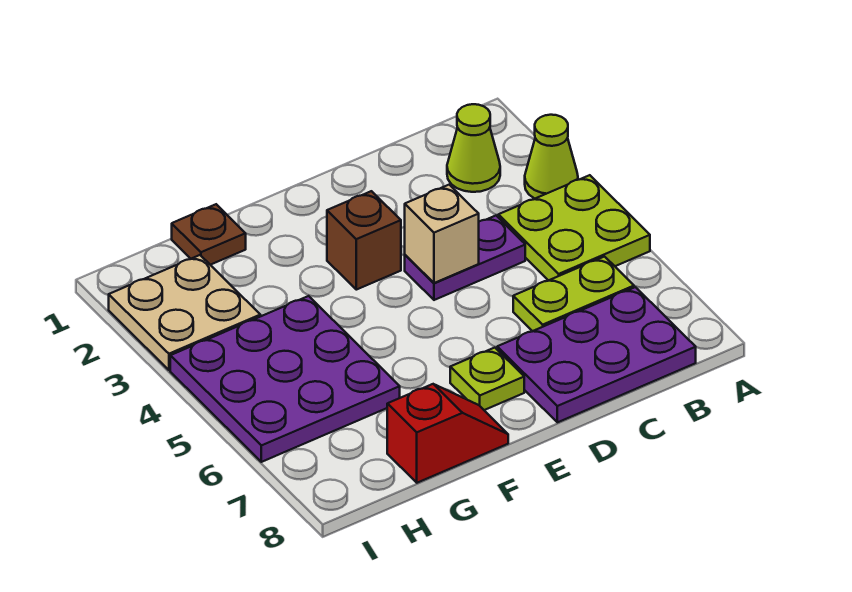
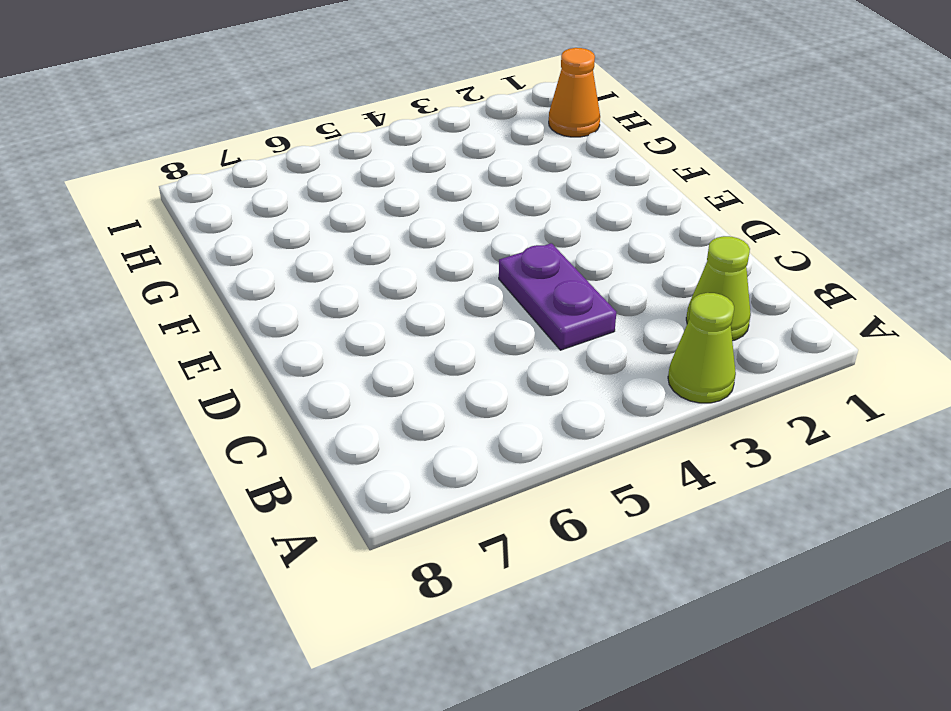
orange cone H1 level 1 -> none
none -> lime plate A4:B5 level 1
none -> lime plate B6:C6 level 1
none -> purple plate B7:D8 level 1

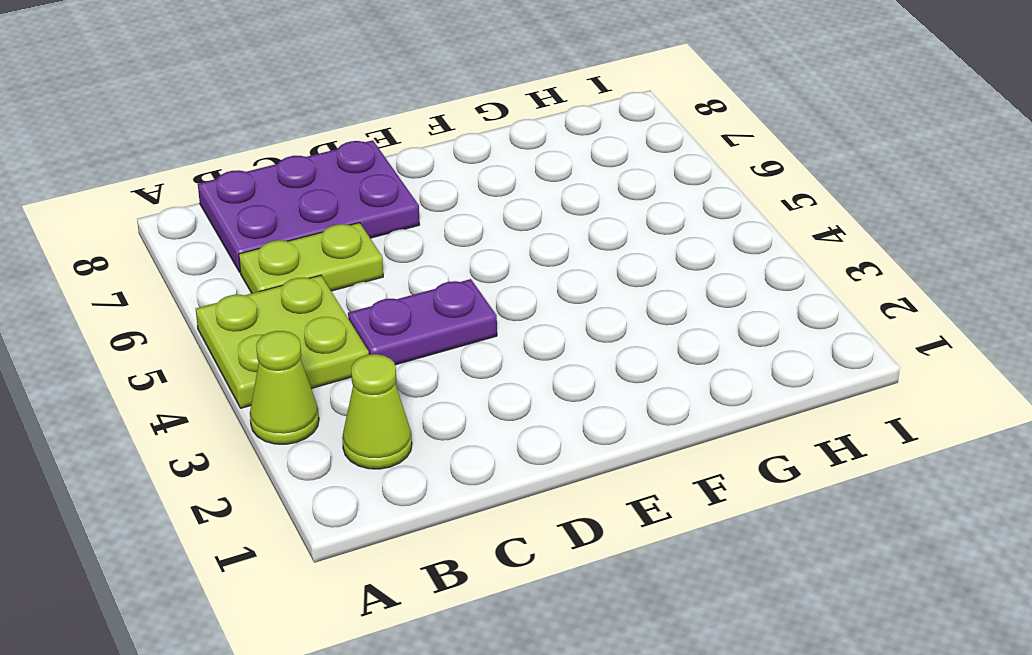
none -> brown brick E3 level 1
none -> lime plate E7 level 1
none -> red slope F8:G8 level 1 top G

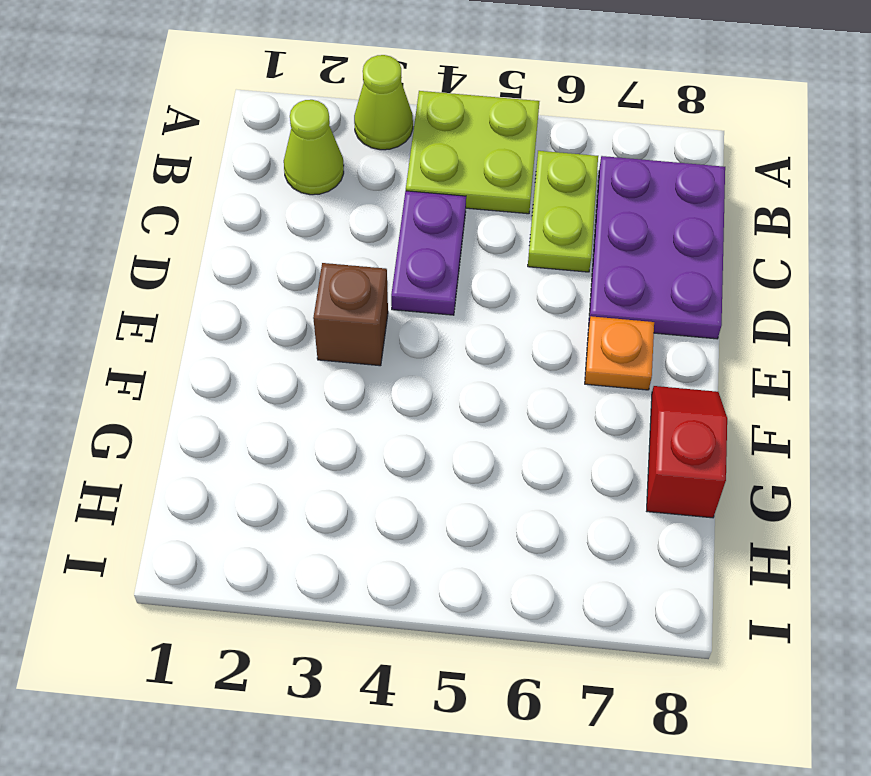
orange plate E7 level 1 -> lime plate E7 level 1
none -> brown plate G1 level 1
none -> purple plate G4:I6 level 1
none -> tan plate H2:I3 level 1

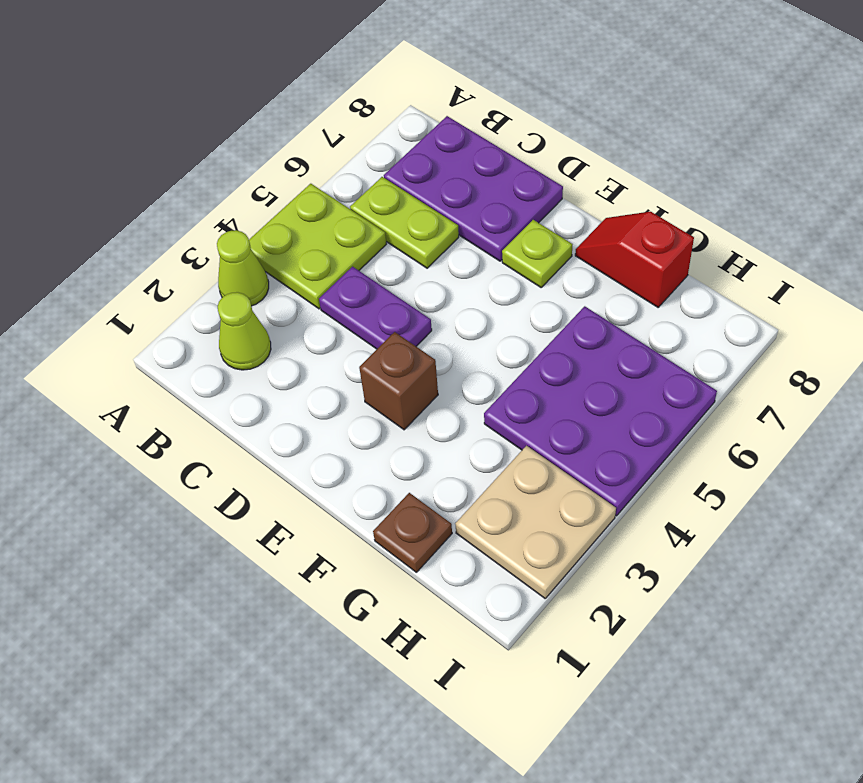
none -> tan brick D4 level 2

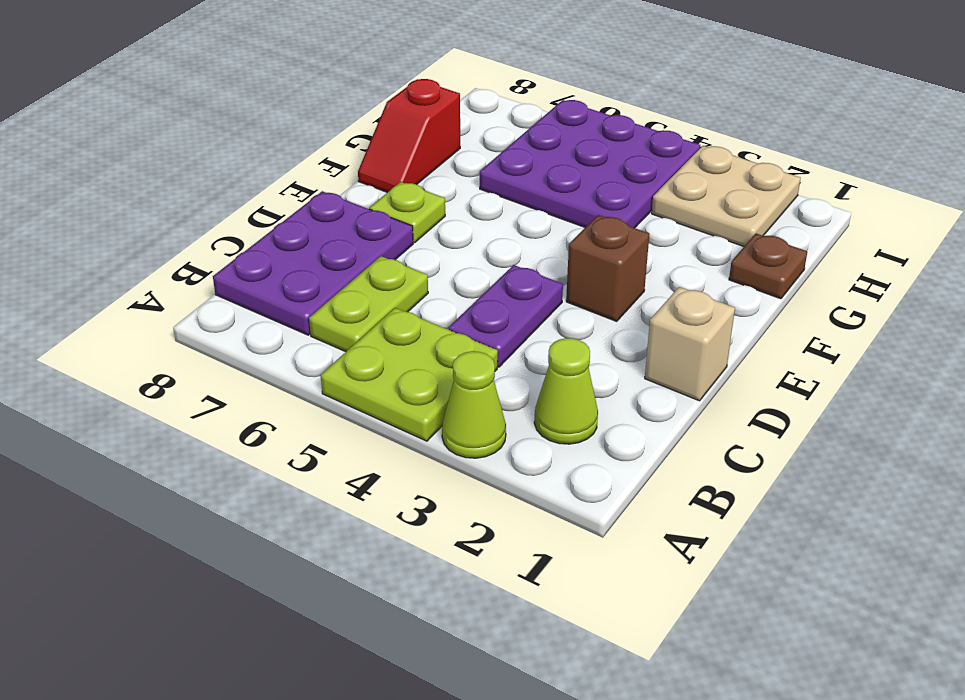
tan brick D1 level 1 -> tan brick D4 level 2

